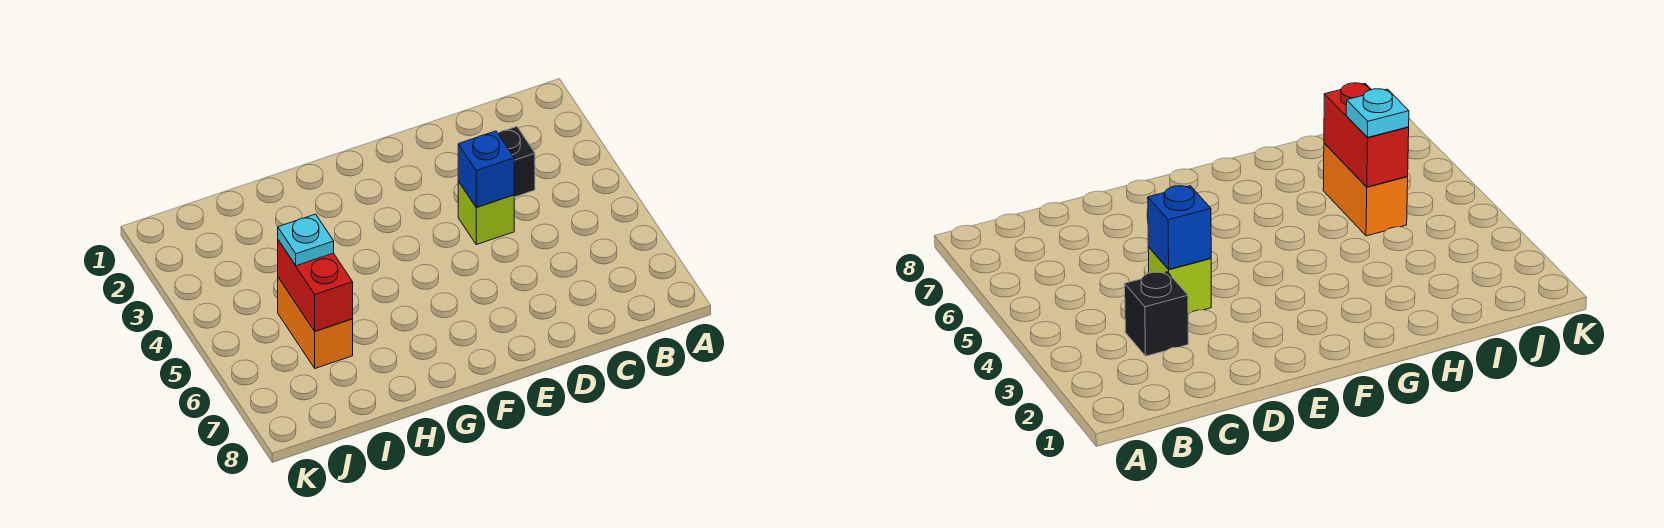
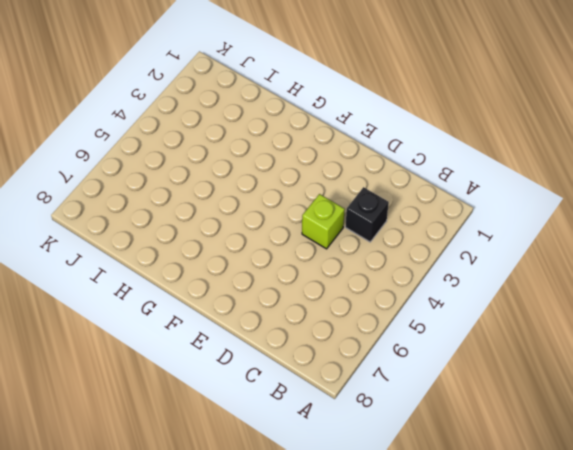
none -> orange brick I5:I6 level 1
none -> blue brick D4 level 2

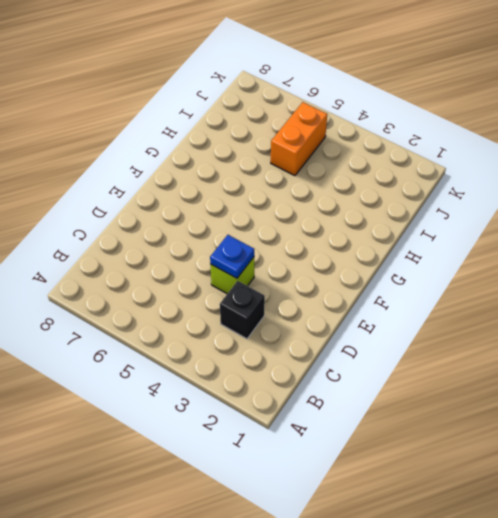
blue plate D4 level 2 -> blue brick D4 level 2
orange brick I5:J5 level 1 -> orange brick I5:I6 level 1
none -> red brick I5:I6 level 2
none -> cyan plate I5 level 3

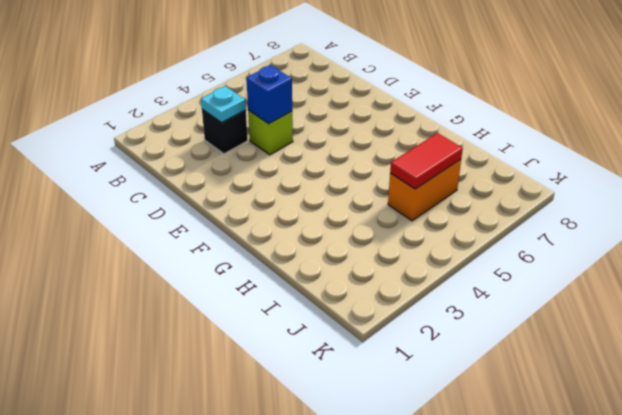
cyan plate C3 level 2 -> cyan plate I5 level 3
red tile I5:I6 level 2 -> red brick I5:I6 level 2

